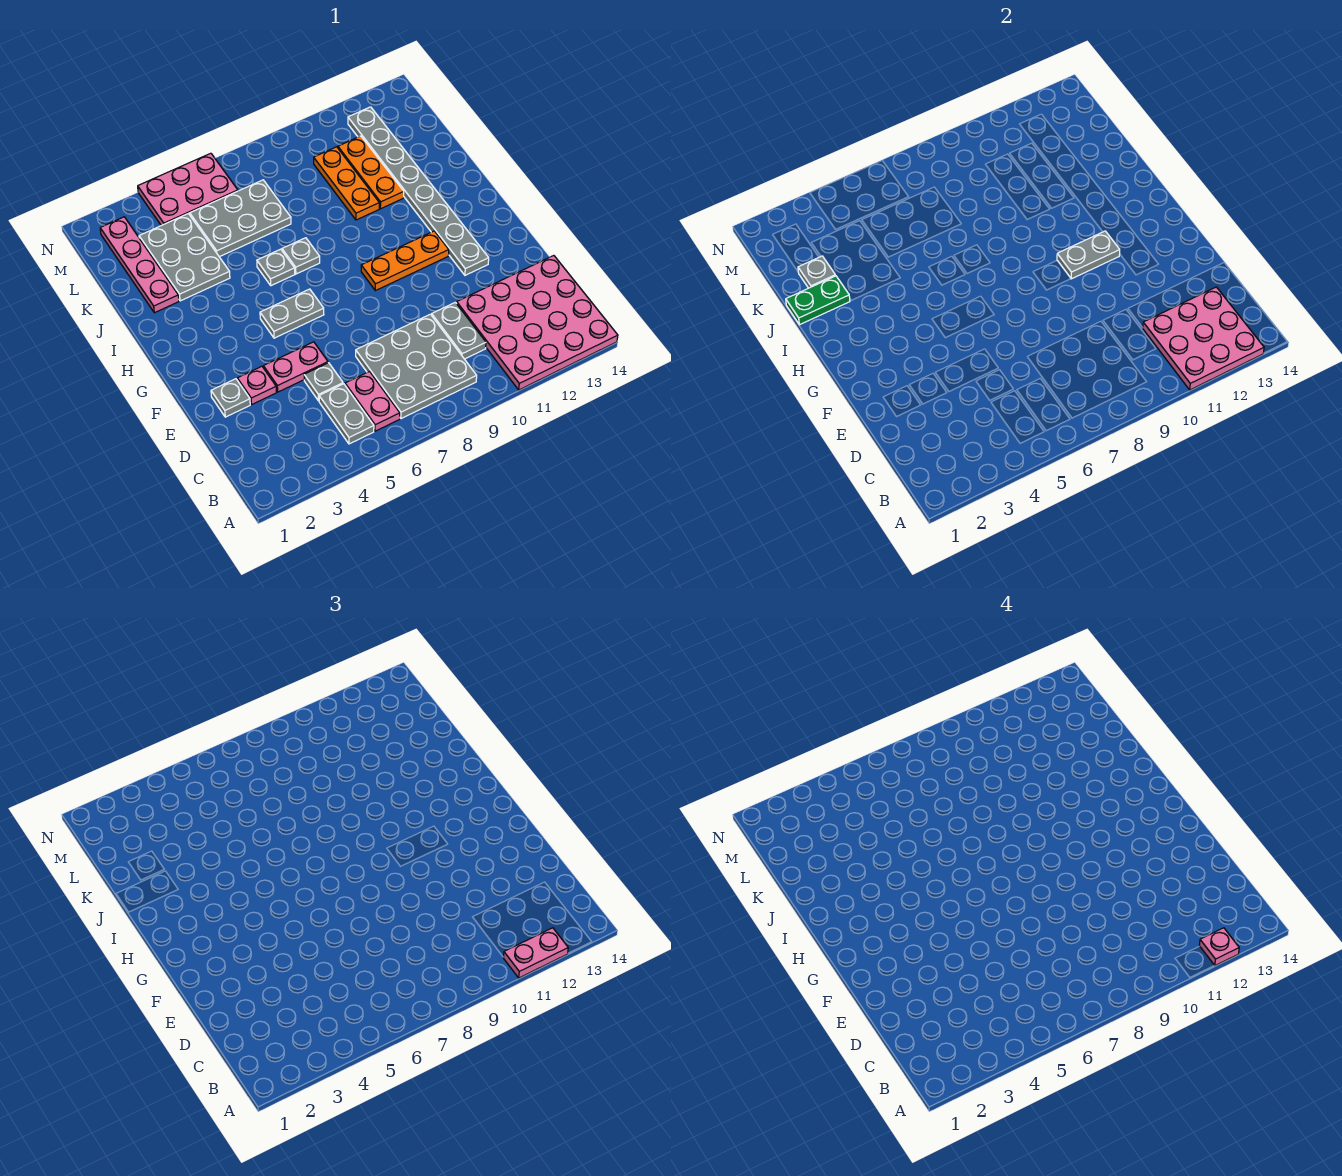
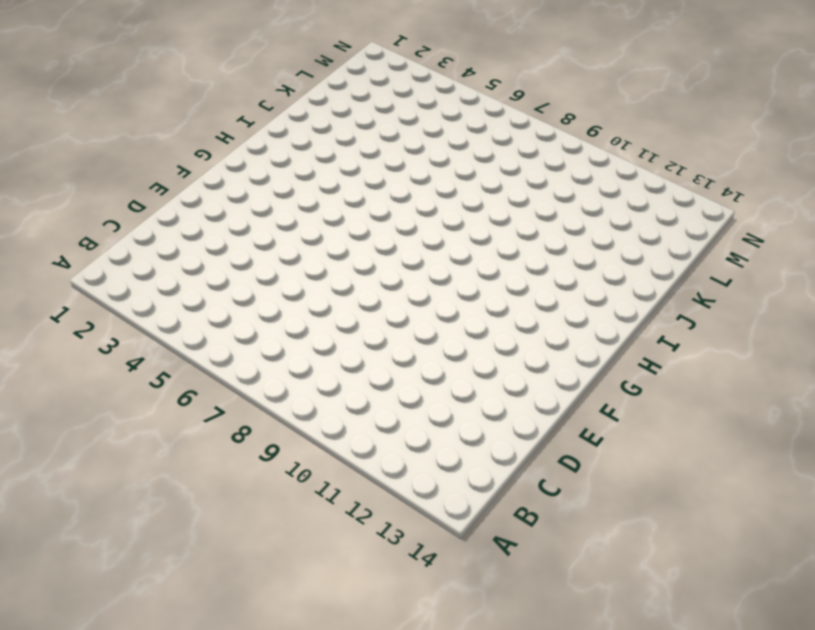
none -> pink plate A11:D14 level 1
none -> grey plate B5:C5 level 1
none -> pink plate B6:C6 level 1

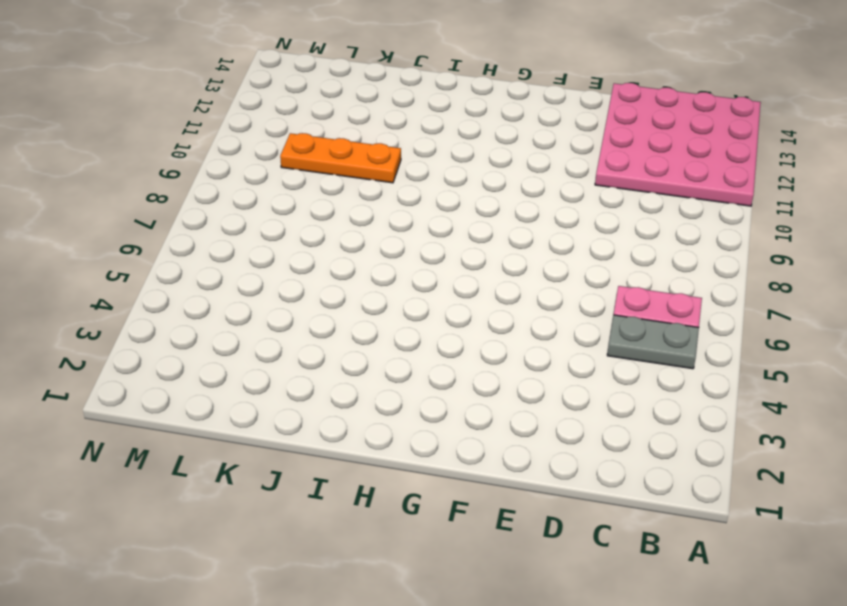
none -> grey plate B7:D9 level 1
none -> grey plate C10:D10 level 1
none -> grey plate D5 level 1

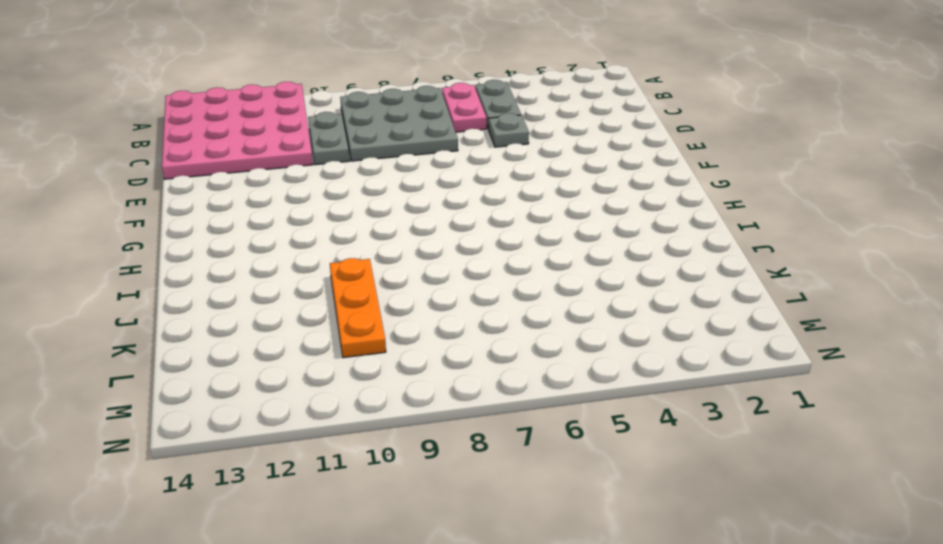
none -> grey plate E2 level 1
none -> pink plate E3 level 1
none -> pink plate E4:E5 level 1

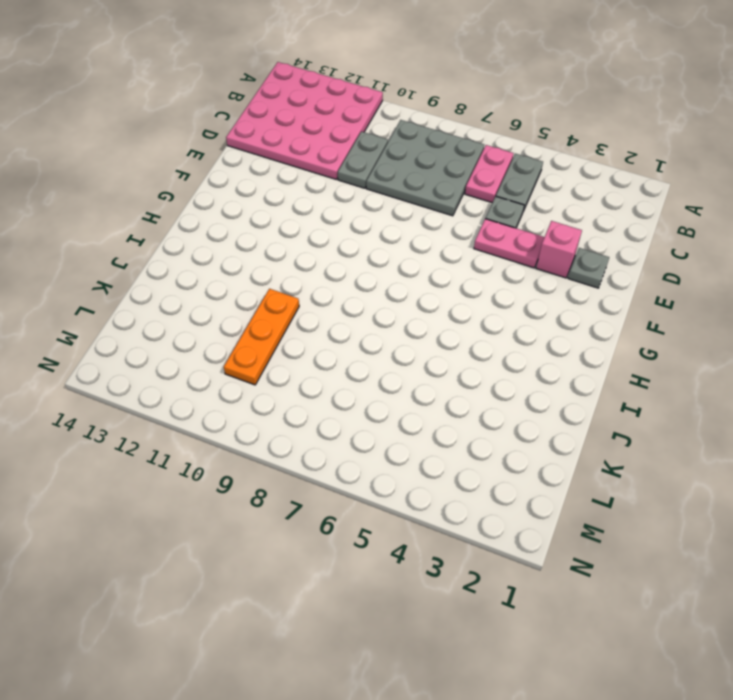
pink brick E3 level 1 -> pink plate E3 level 1
none -> grey plate F12:M12 level 1
none -> grey plate G5:G6 level 1
none -> orange plate G9:G11 level 1

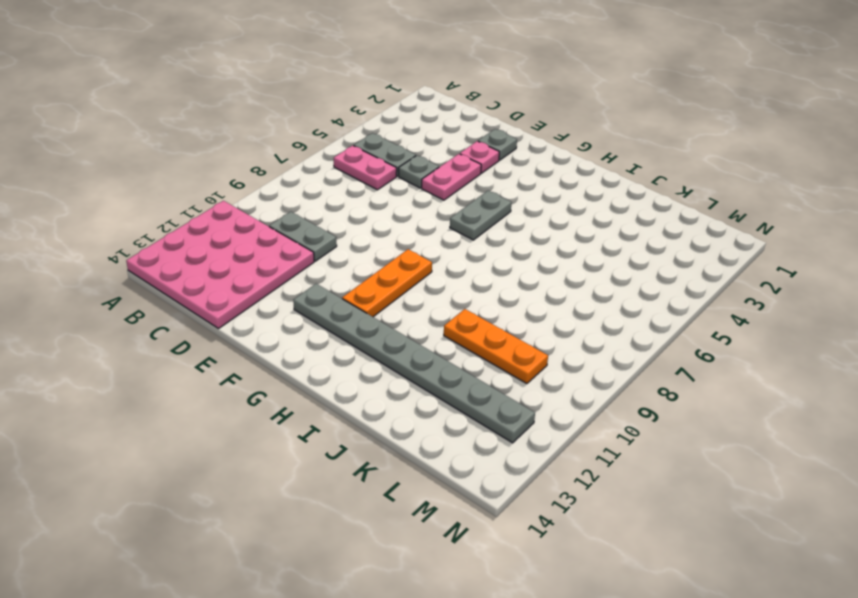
none -> grey plate B7:D9 level 1
none -> grey plate I6 level 1
none -> grey plate I7 level 1

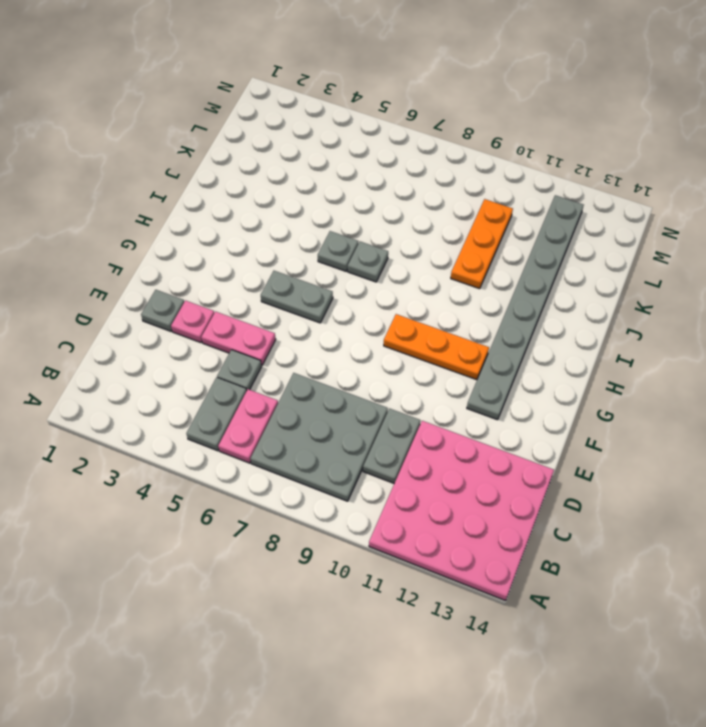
none -> pink plate J2:M2 level 1
none -> grey plate J3:L4 level 1
none -> orange plate J11:L11 level 1

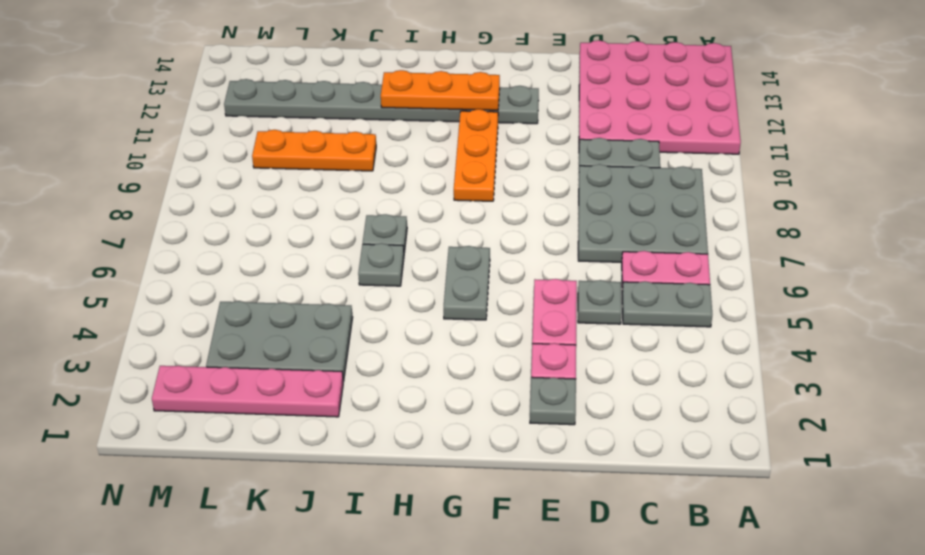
orange plate G12:I12 level 2 -> orange plate J11:L11 level 1
none -> grey plate K5:L7 level 1
none -> pink plate M4:N6 level 1
none -> pink plate A11:C13 level 2

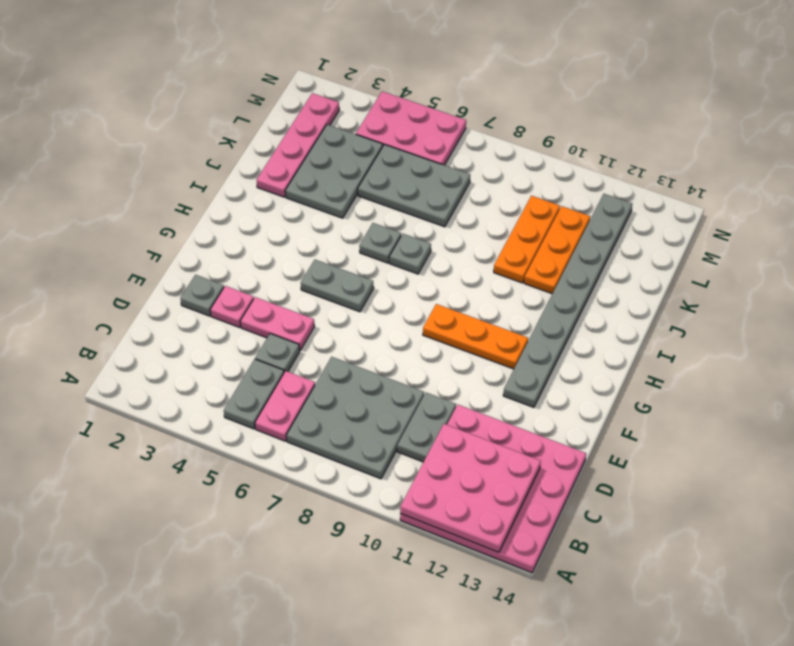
none -> grey plate G10:G11 level 2
none -> green plate J1:J2 level 2
none -> grey plate K2 level 2

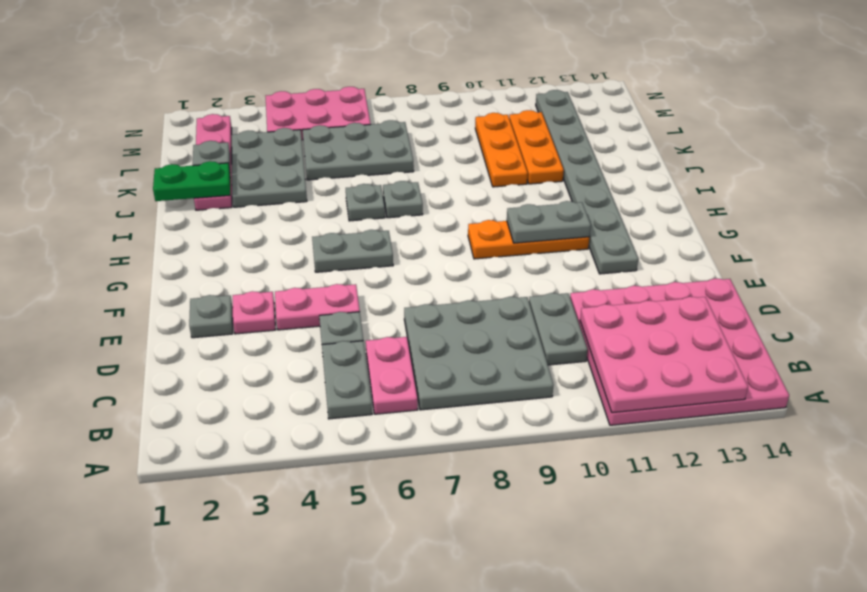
none -> pink plate A11:A12 level 3
none -> pink plate A12 level 4

